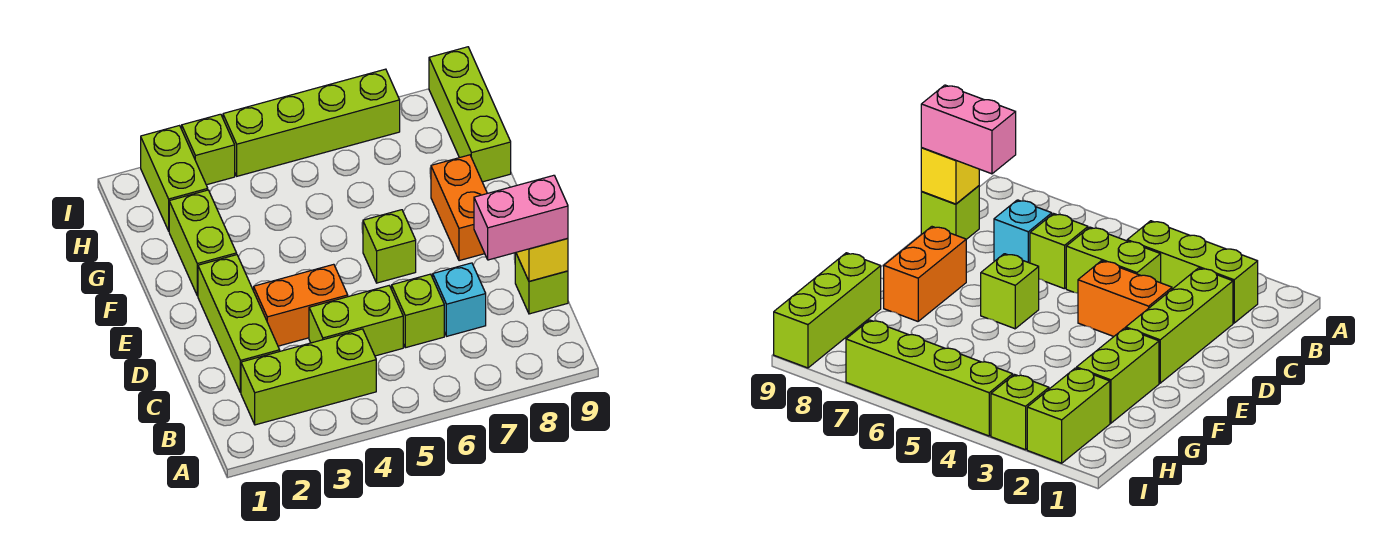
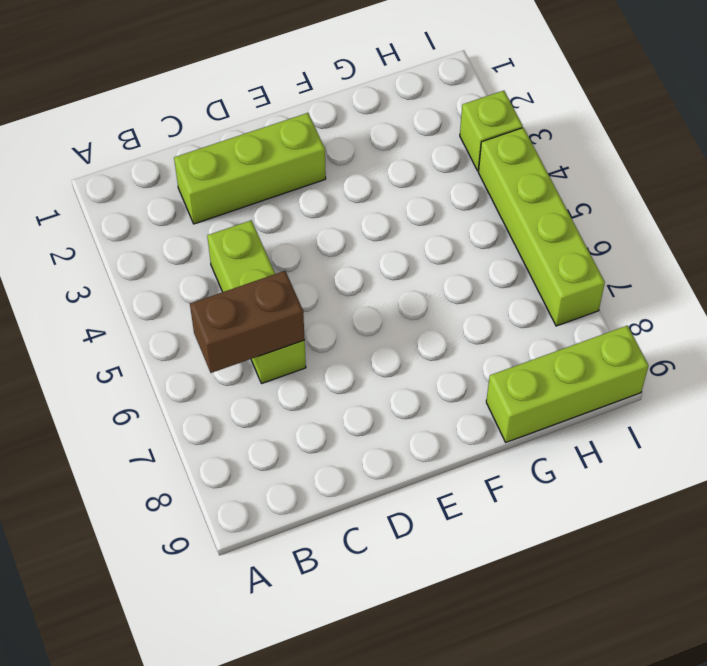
brown brick B6:C6 level 2 -> none
none -> lime brick B2:B4 level 1
none -> cyan brick C7 level 1
none -> lime brick C9 level 1

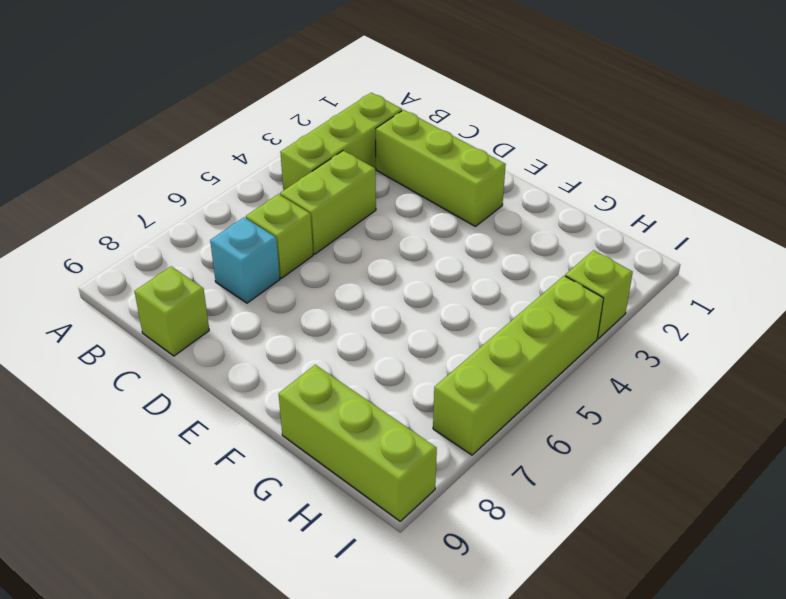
none -> orange brick D3:D4 level 1
none -> lime brick E6 level 1
none -> orange brick E8:F8 level 1

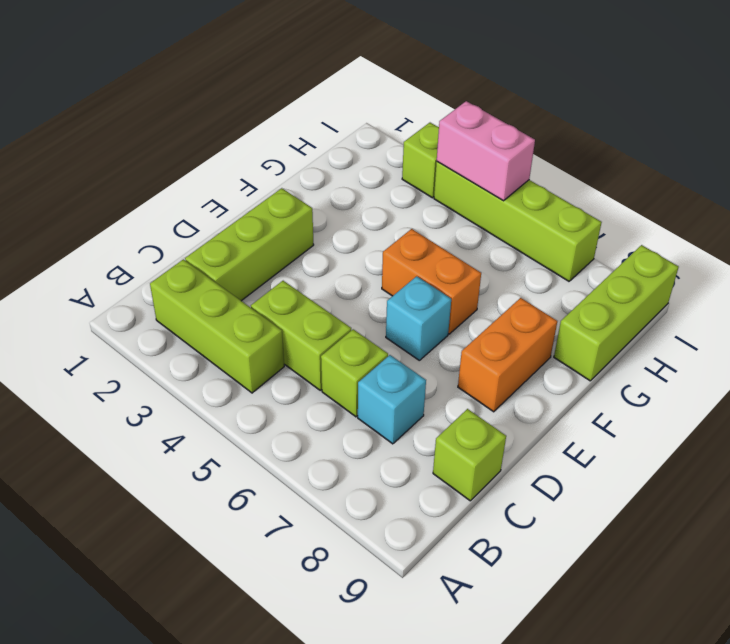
cyan brick E6 level 1 -> lime brick E6 level 1
orange brick F5:F6 level 1 -> orange brick D3:D4 level 1
pink brick I4:I5 level 2 -> pink brick C8:C9 level 3
none -> lime brick F2:G2 level 1
none -> lime brick H2:I2 level 1
none -> yellow brick C9 level 2

